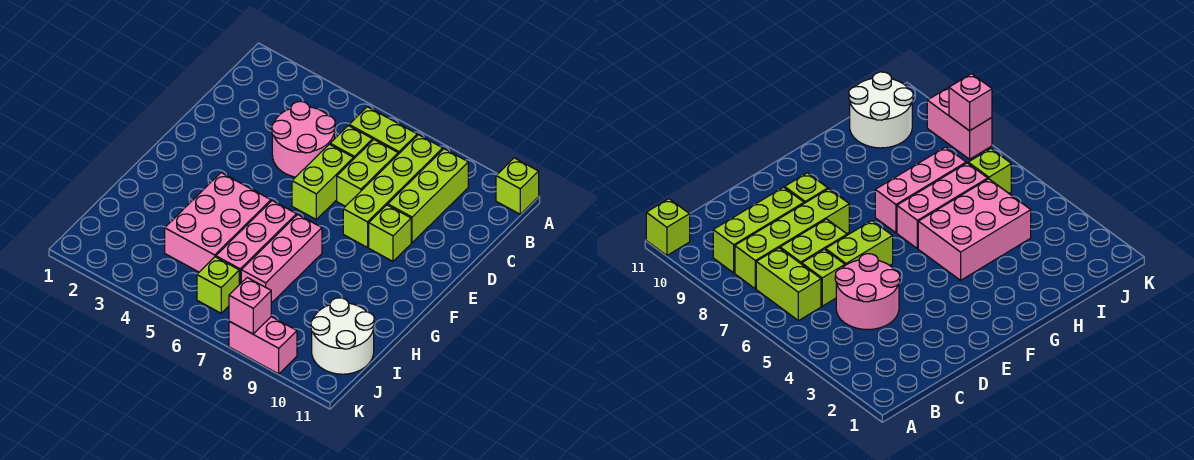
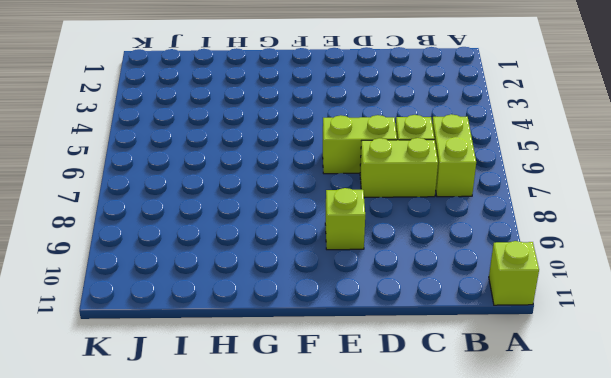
none -> lime brick B8:E8 level 1
none -> lime brick B9:D9 level 1
none -> pink round brick C4:D5 level 1

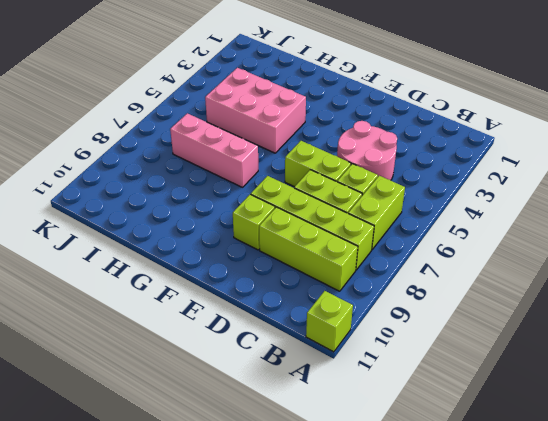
none -> pink brick G6:I6 level 1
none -> white round brick I10:J11 level 1
none -> lime brick J6 level 1

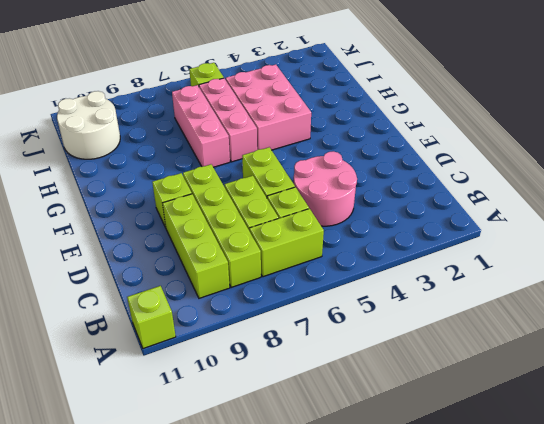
none -> pink brick K8:K9 level 1
none -> pink brick K8 level 2

